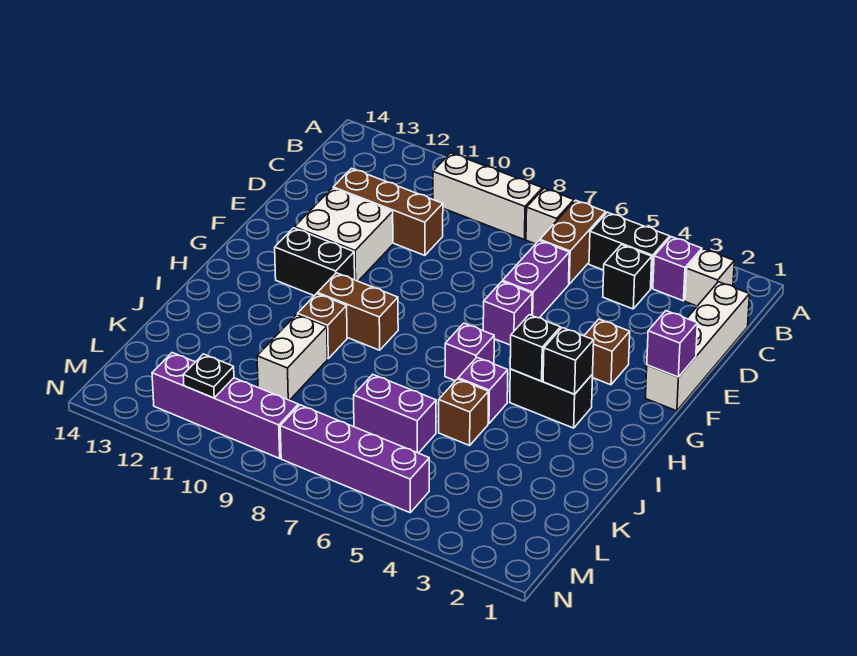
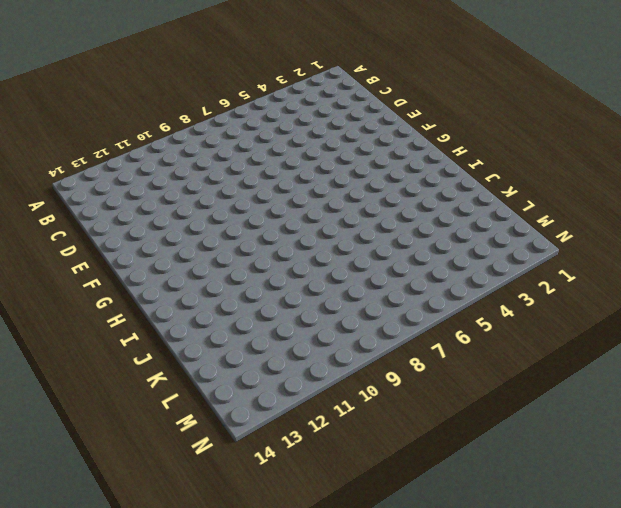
none -> white brick B2 level 1
none -> purple brick B3 level 1
none -> black brick B4:B5 level 1

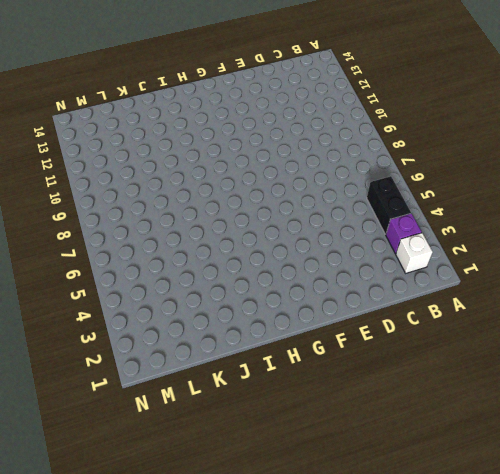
none -> brown brick B6:C6 level 1
none -> white brick B7 level 1
none -> white brick B8:B10 level 1

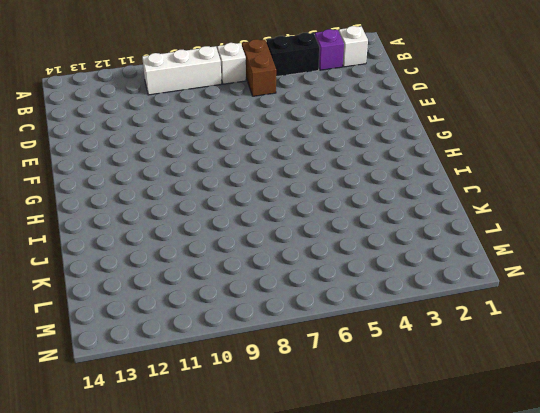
none -> white brick C1:F1 level 1
none -> black brick C4 level 1
none -> purple brick D6:E6 level 1

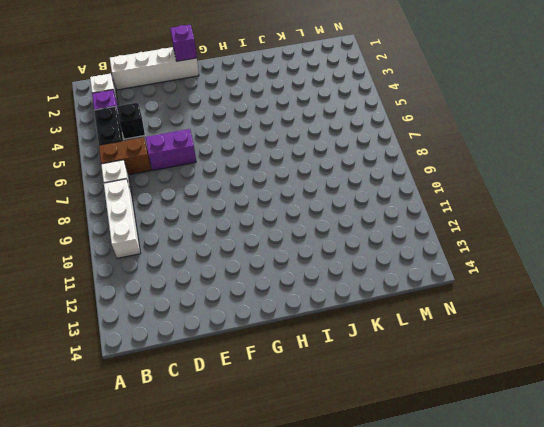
none -> brown brick D10:D12 level 1
none -> white brick E11:F12 level 1
none -> brown brick F3 level 1

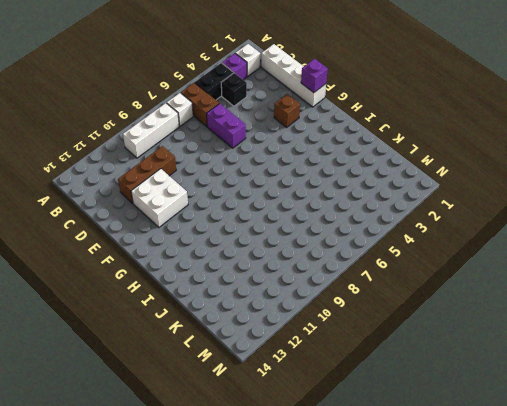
none -> purple brick F6 level 1
none -> black brick G11:G12 level 1
none -> black brick H3:H4 level 1

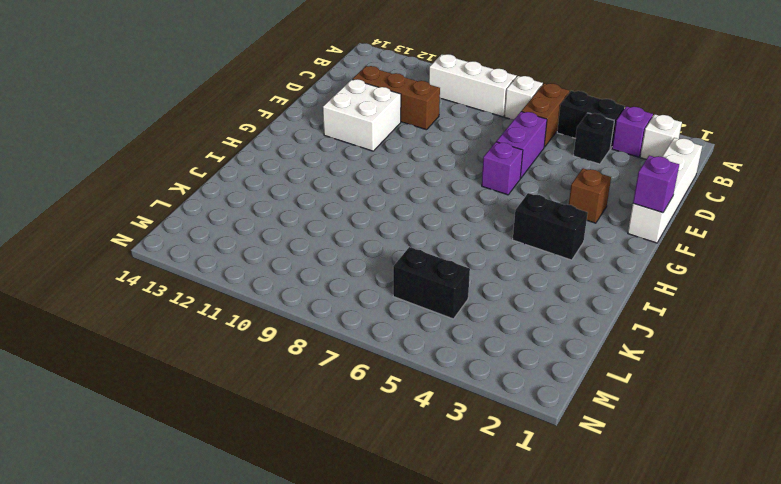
black brick L5:L6 level 1 -> black brick G11:G12 level 1
none -> purple brick H6 level 1
none -> brown brick H9:H10 level 1
none -> purple brick I5 level 1

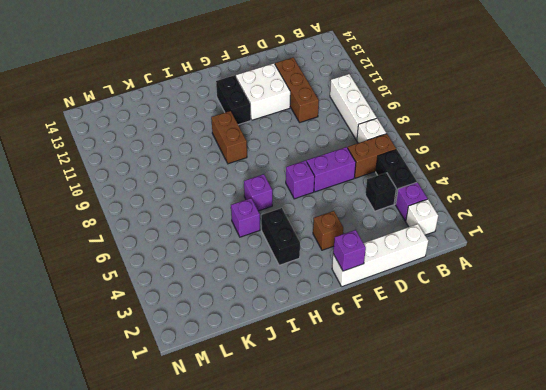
none -> brown brick I10 level 1
none -> brown brick J5 level 1
none -> white brick J10:K10 level 1

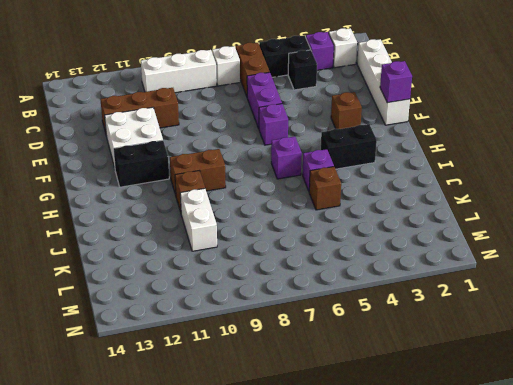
none -> purple brick K6:K7 level 1
none -> purple brick M5:M8 level 1
none -> purple brick M9:M12 level 1

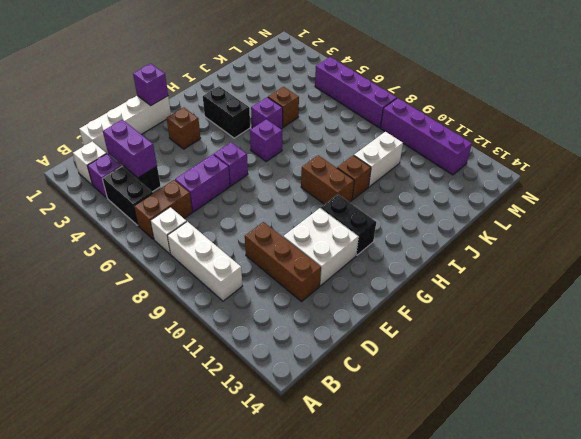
purple brick C3:C4 level 2 -> purple brick K6:K7 level 1
none -> black brick H3 level 2
none -> black brick H4 level 2
none -> black plate M11 level 2

